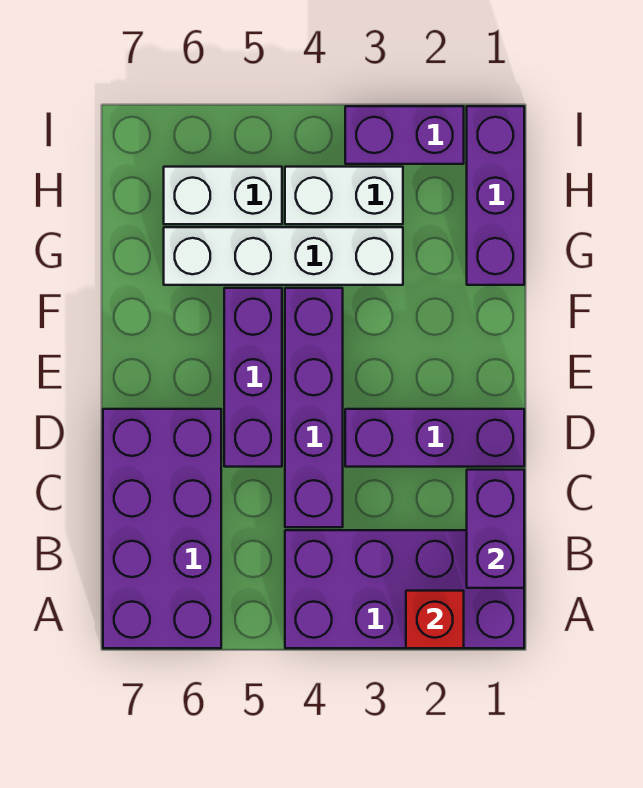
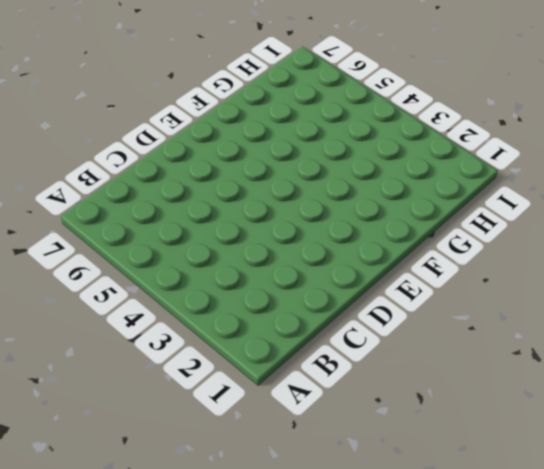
none -> purple brick A1:B4 level 1
none -> purple brick A6:D7 level 1
none -> purple brick C4:F4 level 1

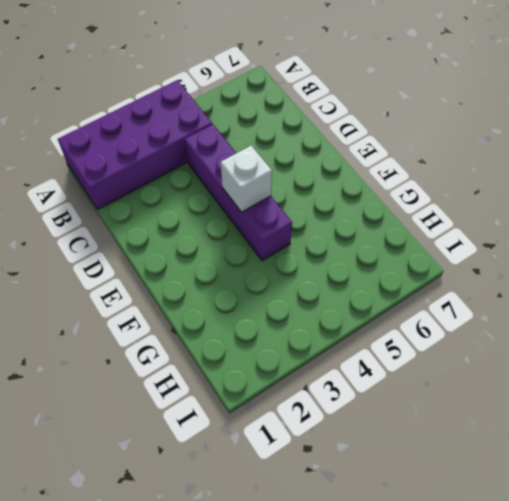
white brick E4 level 2 -> none
none -> purple brick A6:D7 level 1
none -> purple brick D1:D3 level 1
none -> purple brick D5:F5 level 1

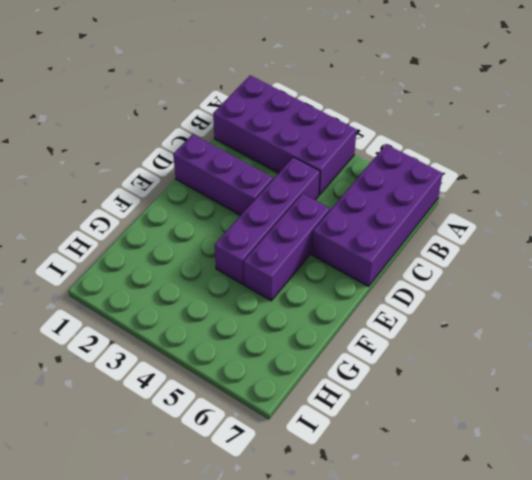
none -> purple brick G1:I1 level 1
none -> white brick G3:G6 level 1
none -> white brick H3:H4 level 1

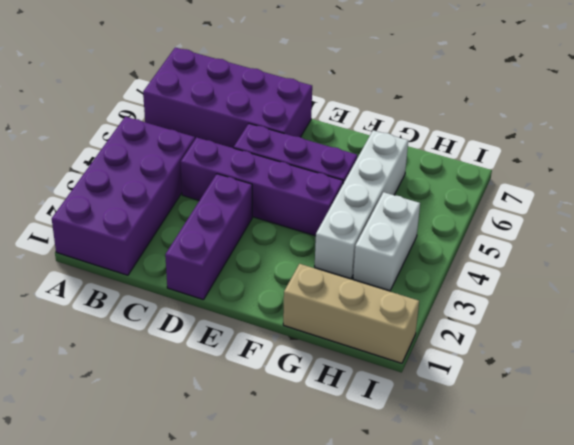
tan brick G1:I1 level 1 -> purple brick G1:I1 level 1
none -> white brick H5:H6 level 1
none -> purple brick I2:I3 level 1
none -> red brick A2 level 2

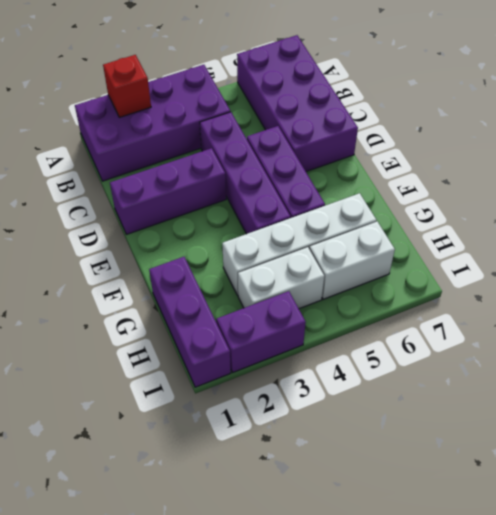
none -> purple brick B1:C1 level 2

